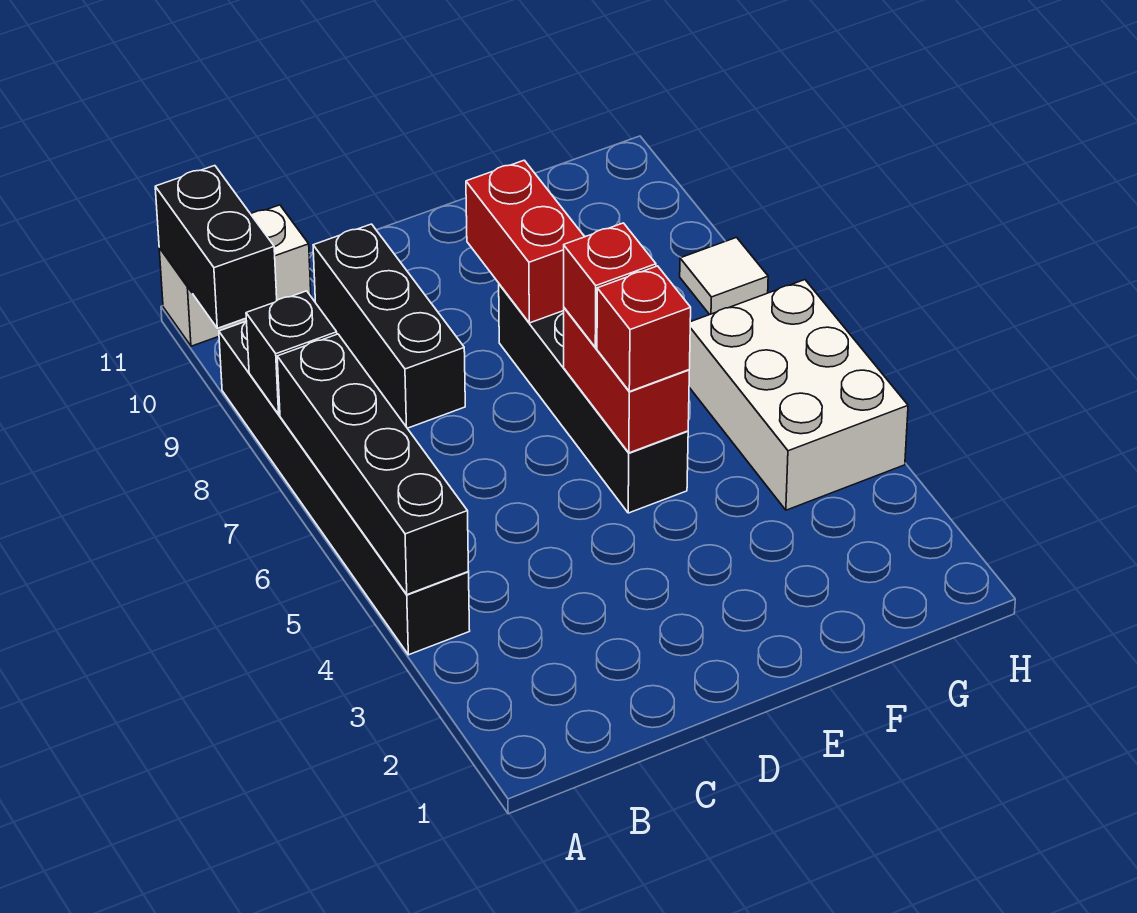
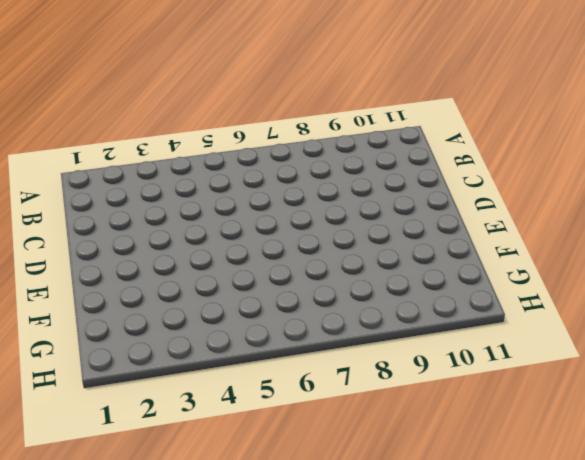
none -> black brick A4:A9 level 1
none -> white brick A11:B11 level 1
none -> black brick C8:C10 level 1

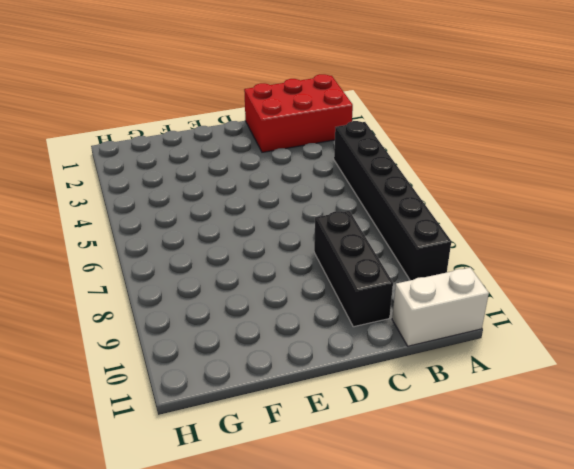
red brick A1:C2 level 1 -> none
none -> black brick E5:E8 level 1
none -> white brick G4:H6 level 1
none -> white tile H8 level 1

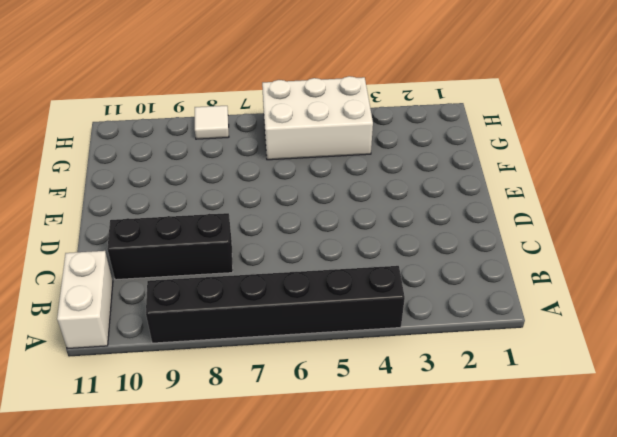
none -> black brick E5:E8 level 1
none -> black brick A4:A7 level 2
none -> black brick A8 level 2

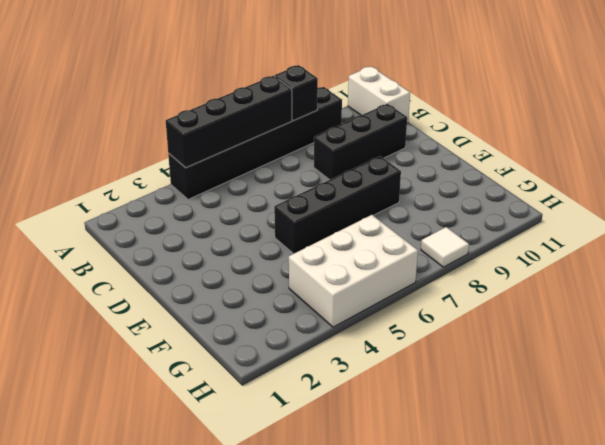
none -> black brick A10:A11 level 2
none -> red brick E5:E6 level 2
none -> red brick E8:E9 level 2

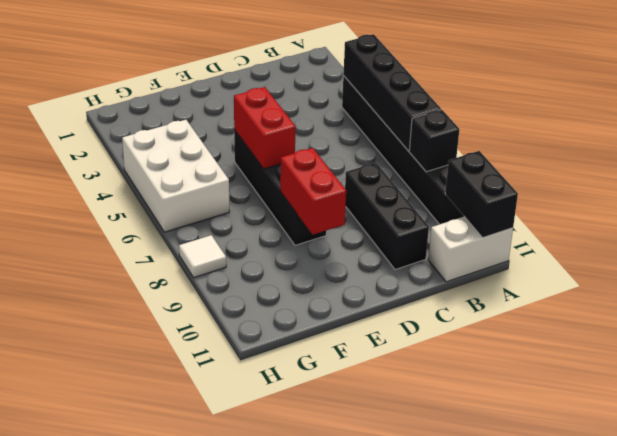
none -> red brick E5 level 3
none -> red brick E6 level 3

